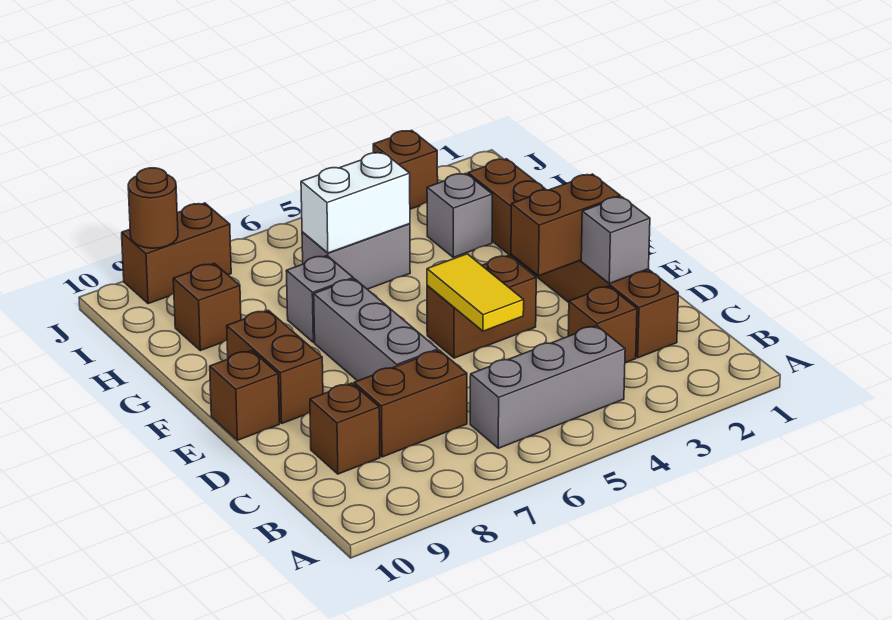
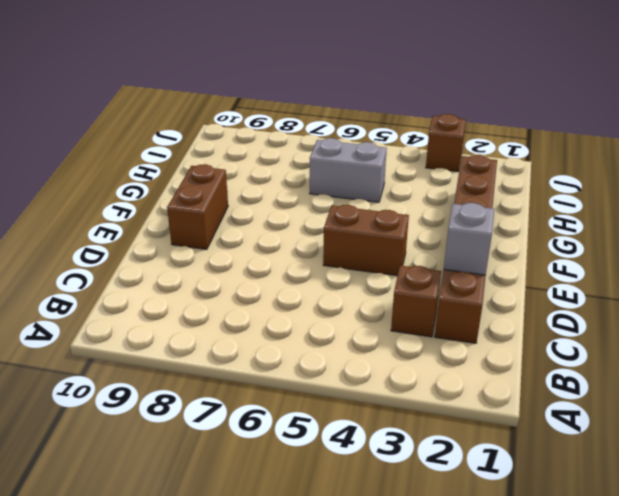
none -> grey brick B4:B6 level 1
none -> brown brick C7:C8 level 1
none -> brown brick C9 level 1

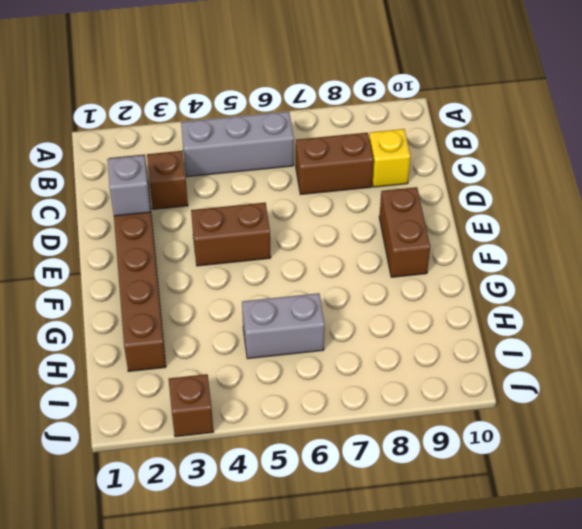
yellow brick C9 level 1 -> brown brick C9 level 1
none -> grey brick D7:F7 level 1
none -> brown brick E10 level 1
none -> grey brick G7 level 1

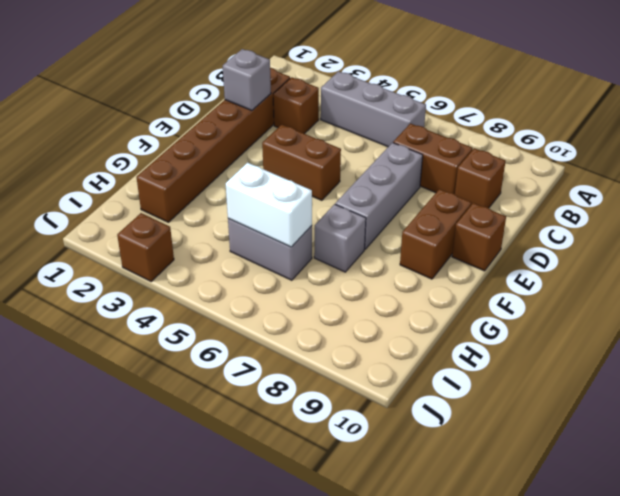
none -> grey brick H3 level 1
none -> brown brick H9 level 1
none -> brown brick J8:J9 level 1

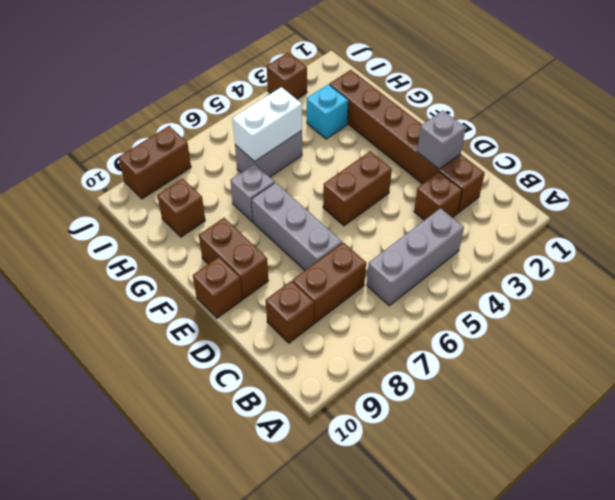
cyan brick H3 level 1 -> grey brick H3 level 1
none -> yellow tile D5:E5 level 2
none -> brown brick E2:E3 level 2
none -> brown round brick J9 level 2

